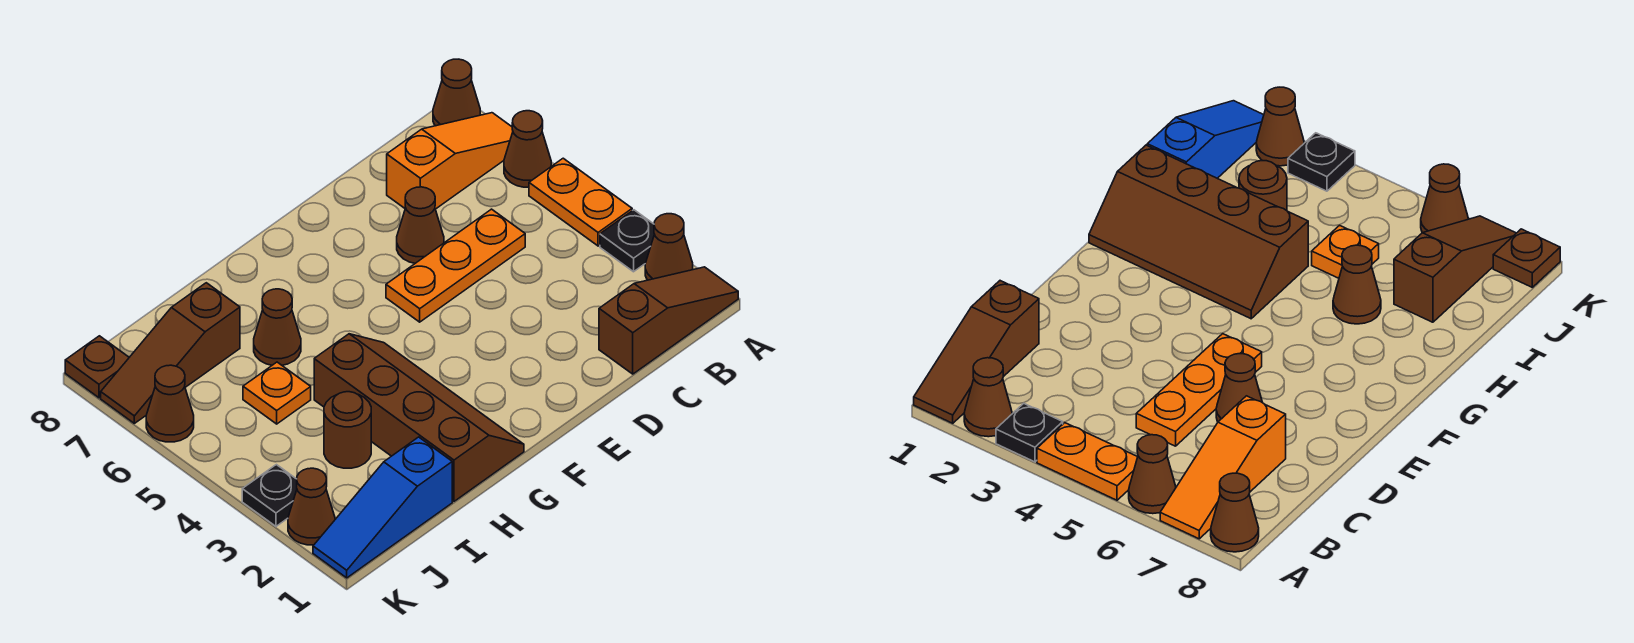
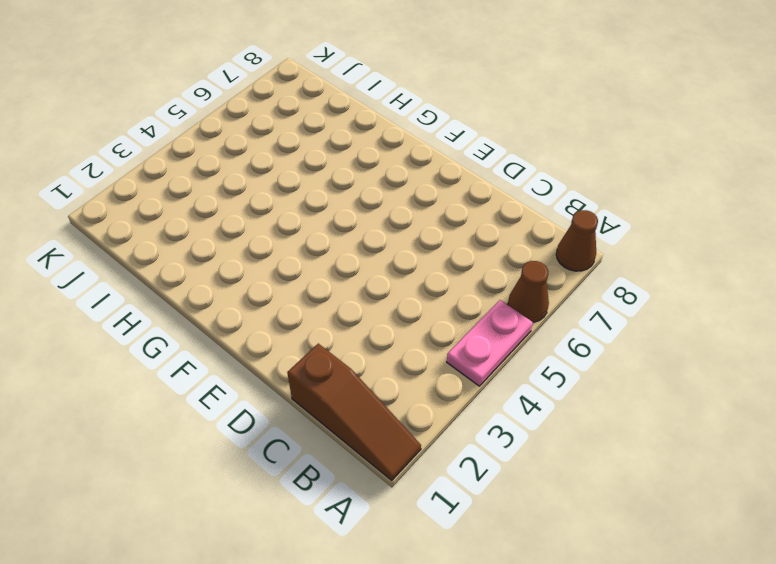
pink plate A4:A5 level 1 -> orange plate A4:A5 level 1
none -> brown cone A2 level 1
none -> black plate A3 level 1
none -> orange slope A7:C7 level 1 top C

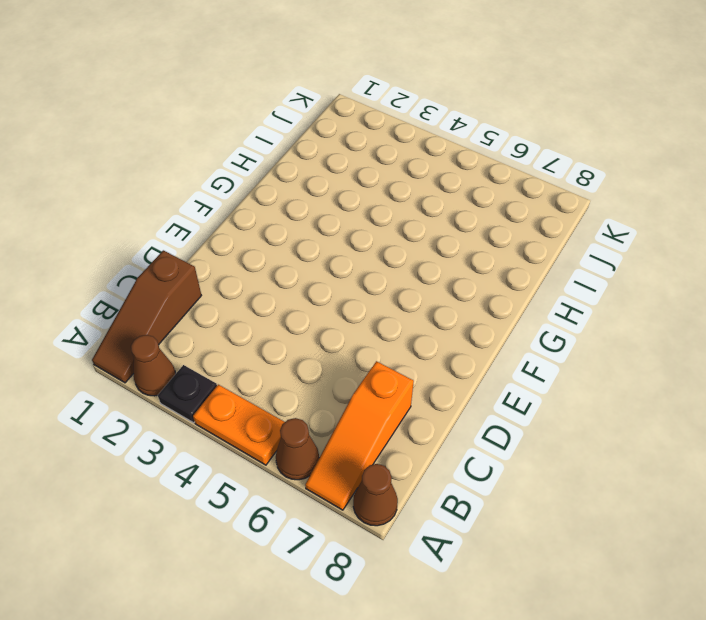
none -> orange plate C5:E5 level 1
none -> brown cone D6 level 1
none -> brown slope G1:H4 level 1 top H

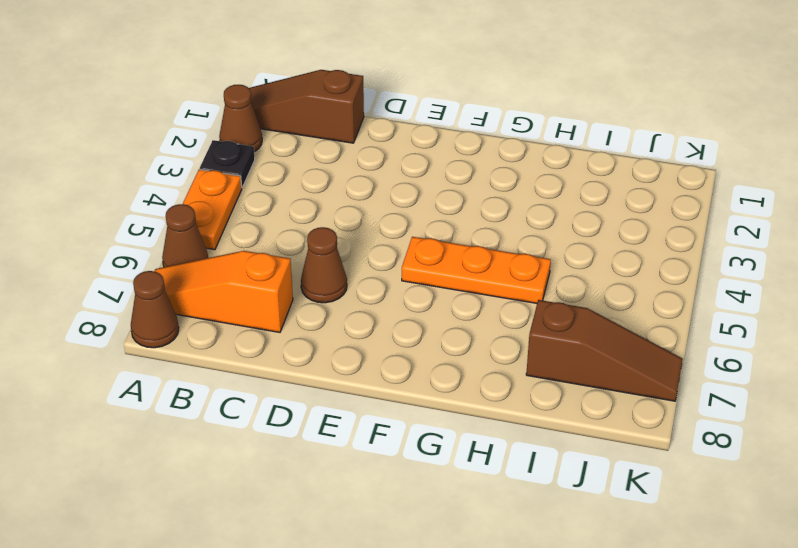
orange plate F5:H5 level 1 -> orange plate C5:E5 level 1
none -> brown slope G1:H4 level 1 top H
none -> brown cone H6 level 1
none -> blue slope I1:K1 level 1 top I

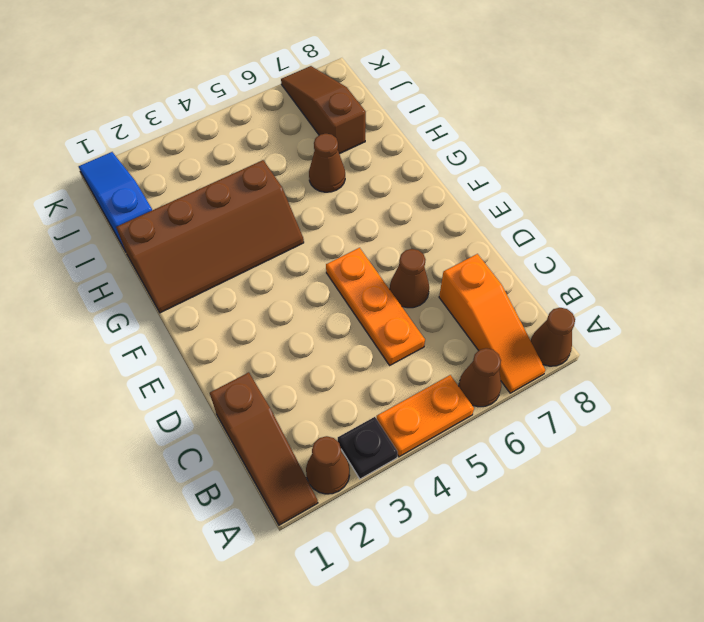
none -> brown round brick I3 level 1
none -> orange plate I5 level 1
none -> brown cone K2 level 1

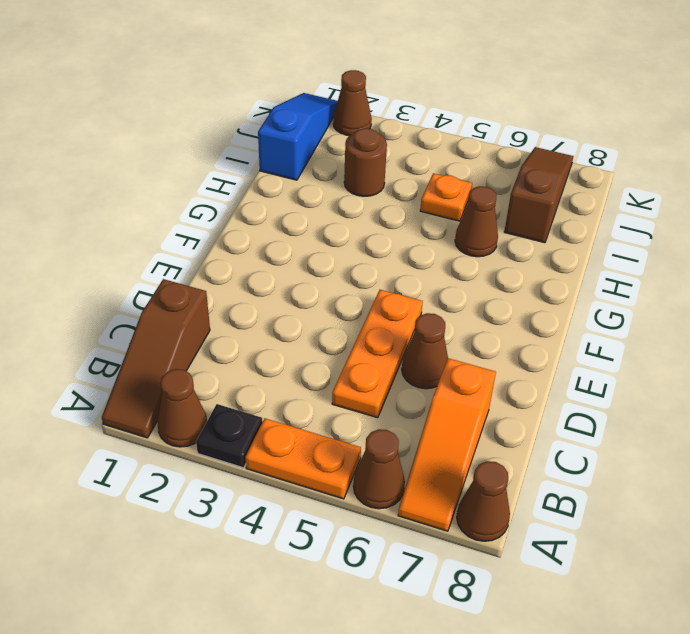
none -> brown slope G1:H4 level 1 top H
none -> black plate K3 level 1
none -> brown cone K6 level 1

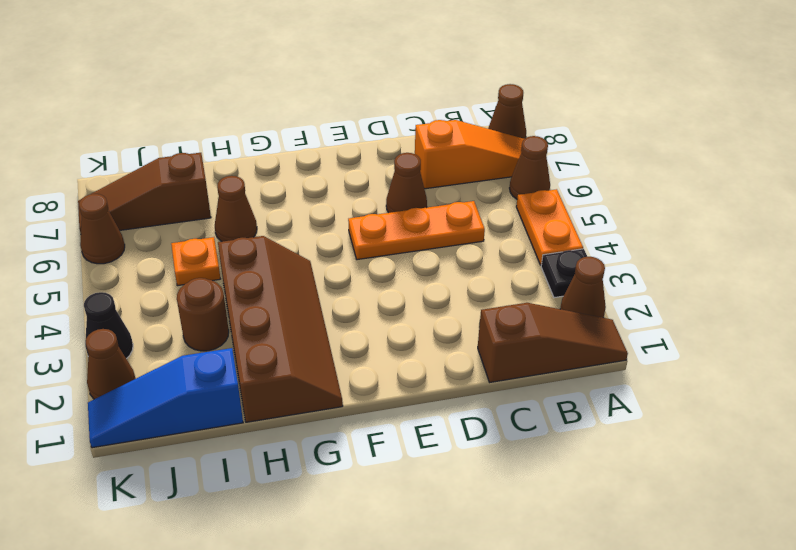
black cone K3 level 1 -> black plate K3 level 1
none -> brown plate K8 level 1

